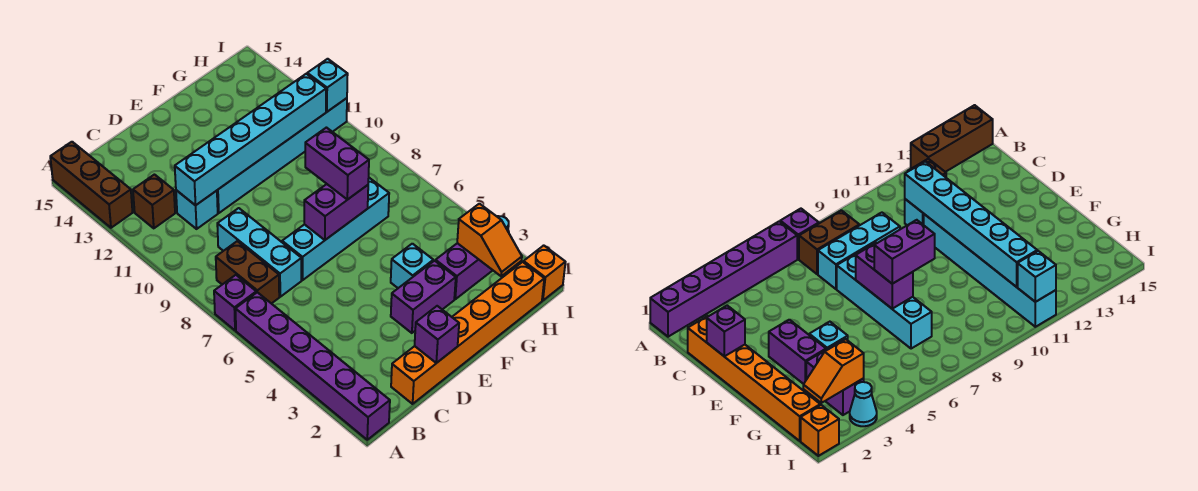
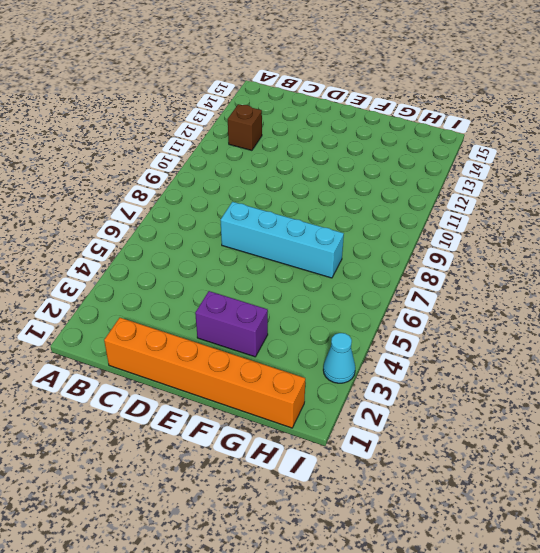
none -> purple brick A1:A6 level 1
none -> purple brick A7 level 1
none -> brown brick A13:A15 level 1

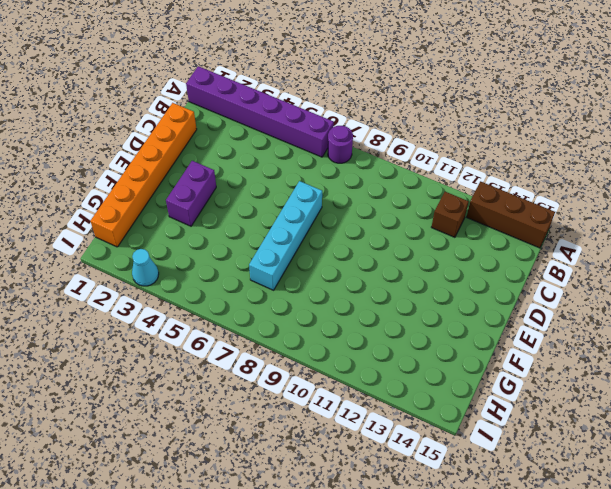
purple round brick A7 level 1 -> purple brick A7 level 1
none -> brown brick B7:B8 level 1
none -> cyan brick C7:C9 level 1
none -> cyan brick C11 level 1

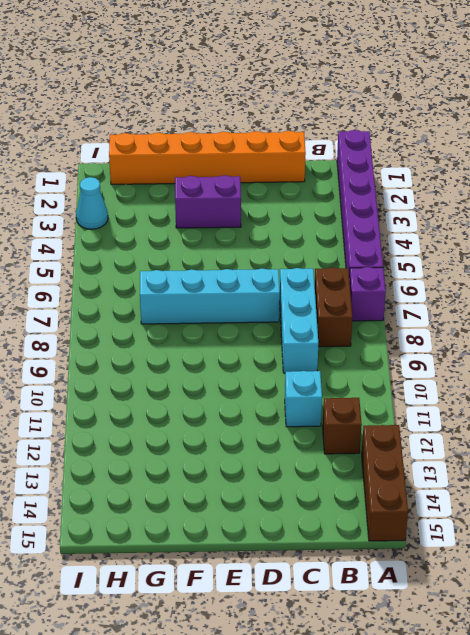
none -> cyan brick D11:I11 level 1
none -> cyan brick F4 level 1
none -> purple brick G3:H3 level 1

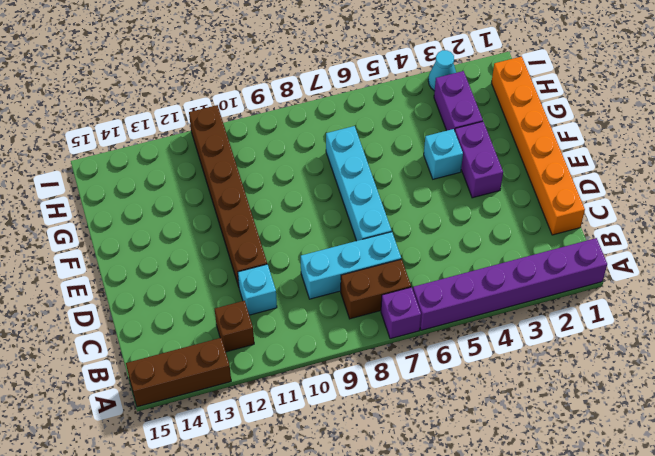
brown brick D11:I11 level 1 -> cyan brick D11:I11 level 1
none -> orange brick I1 level 1
none -> cyan brick C11:H11 level 2
none -> purple brick D1 level 2

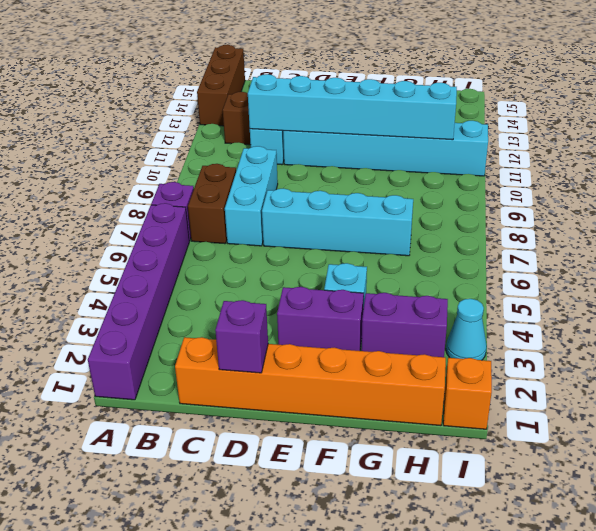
none -> purple brick E7:F7 level 2
none -> orange slope H2:H3 level 2 top 3
none -> cyan brick I11 level 2

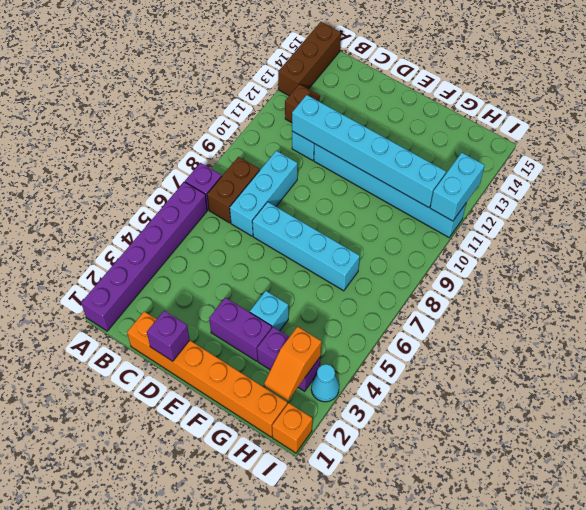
cyan brick I11:I12 level 2 -> cyan brick I11 level 2
none -> purple brick E7:F7 level 2
none -> purple brick F7:F8 level 3

